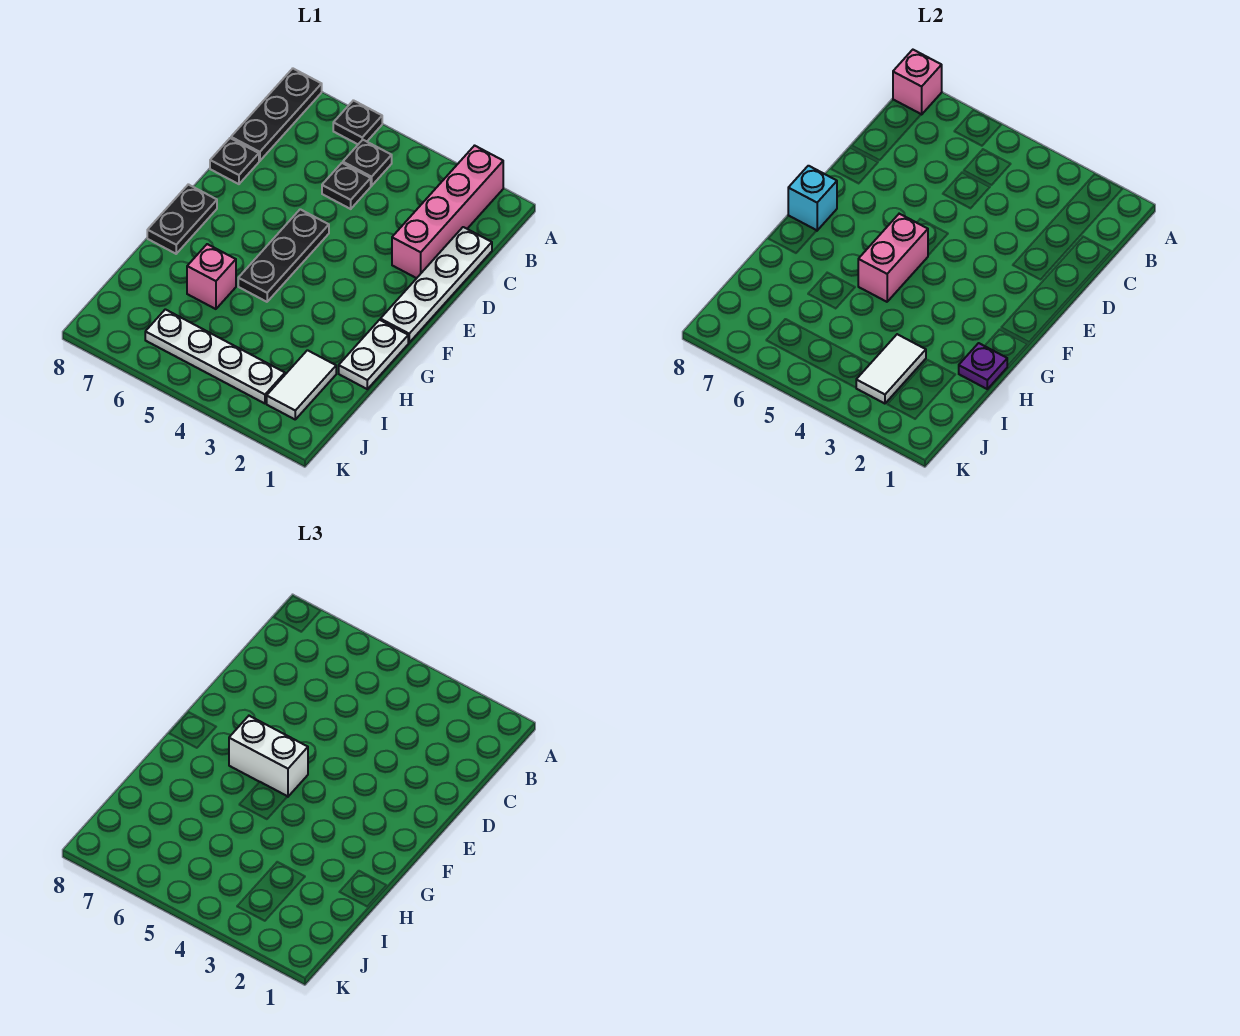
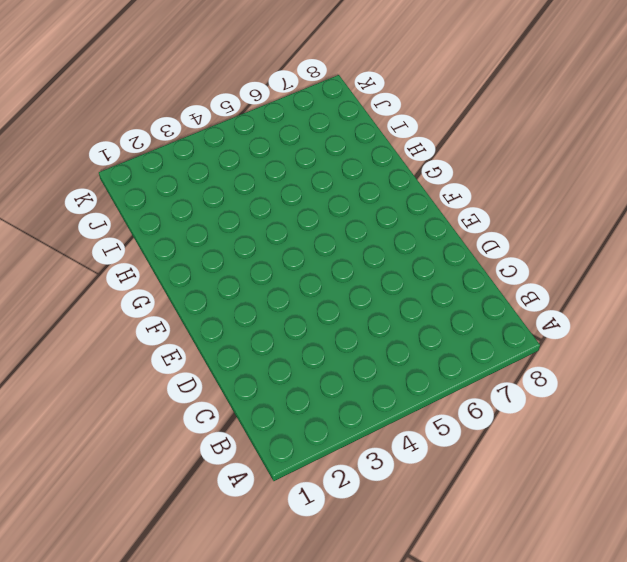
none -> pink brick A2:D2 level 1
none -> black plate A6 level 1
none -> black plate A8:C8 level 1

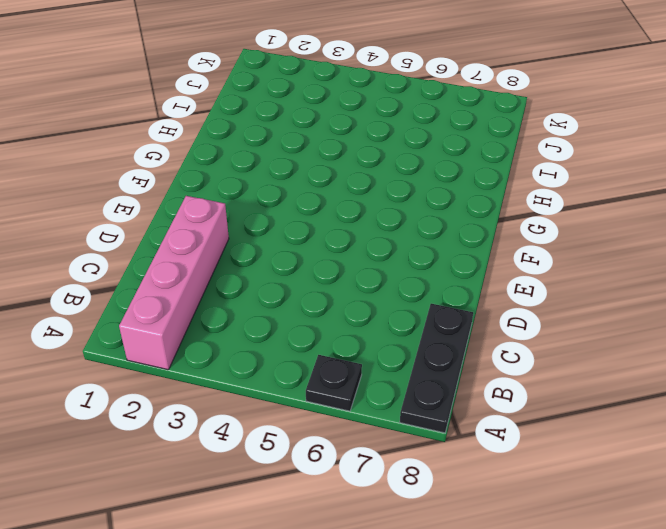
none -> black plate B5 level 1
none -> white plate C1:F1 level 1
none -> black plate C5 level 1

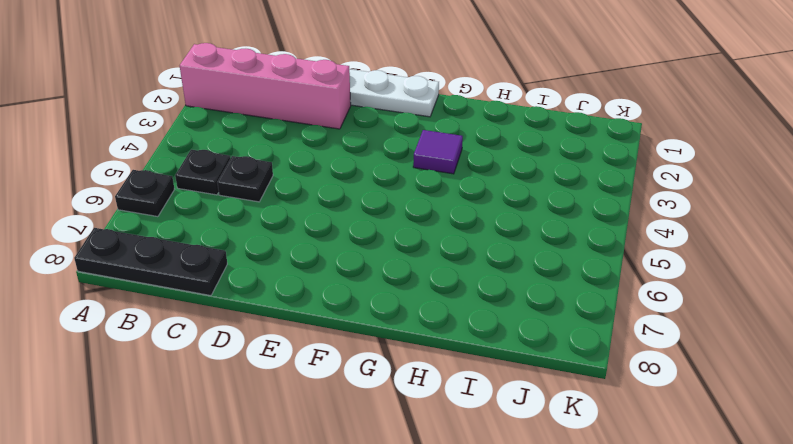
purple tile G3 level 1 -> none
none -> black plate D8 level 1
none -> black plate E5:G5 level 1
none -> black plate F8:G8 level 1

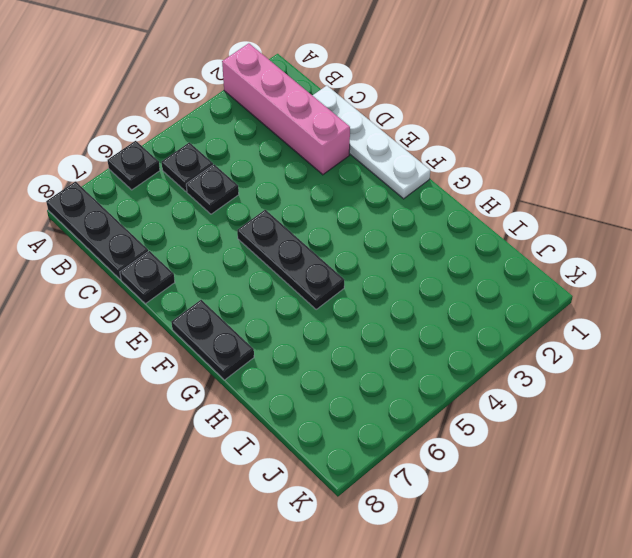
none -> white plate G1:H1 level 1
none -> pink brick H6 level 1
none -> white tile I2:J2 level 1

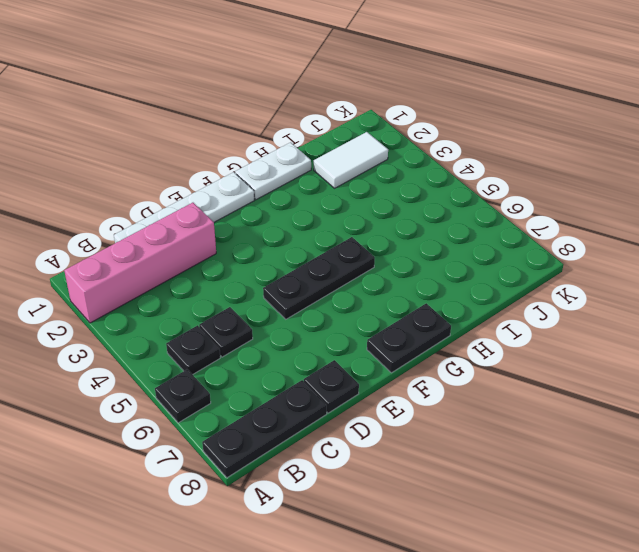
none -> pink brick H6 level 1
none -> white plate J3:J6 level 1
none -> pink brick A8 level 2

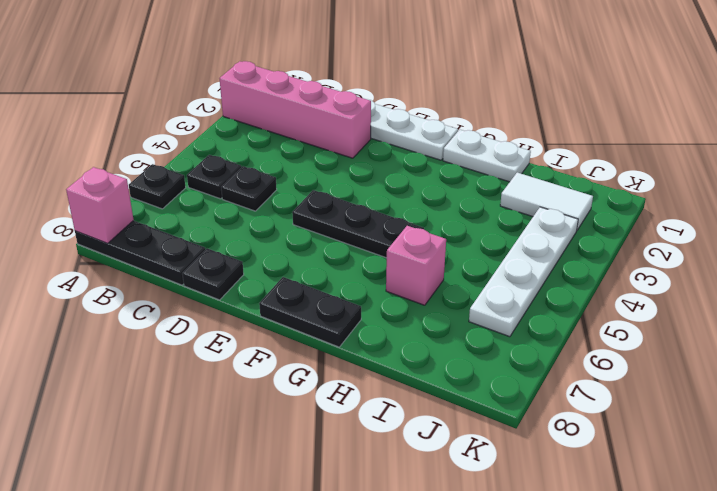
none -> pink brick F5:G5 level 2
none -> cyan brick F8 level 2
none -> purple plate H1 level 2

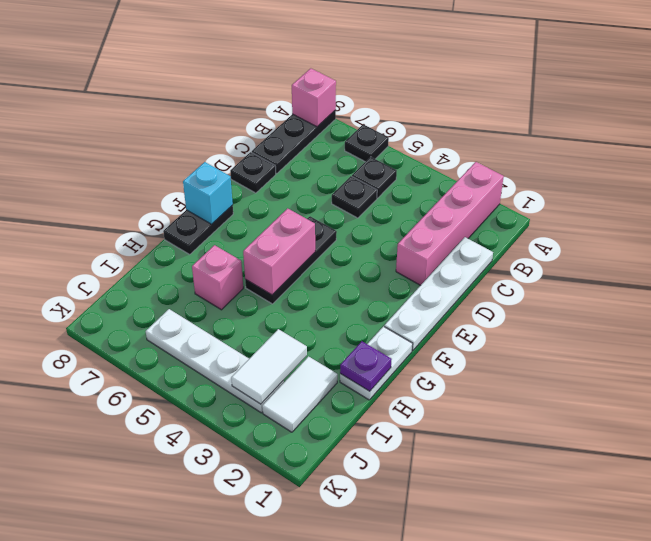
none -> white brick F5:F6 level 3

